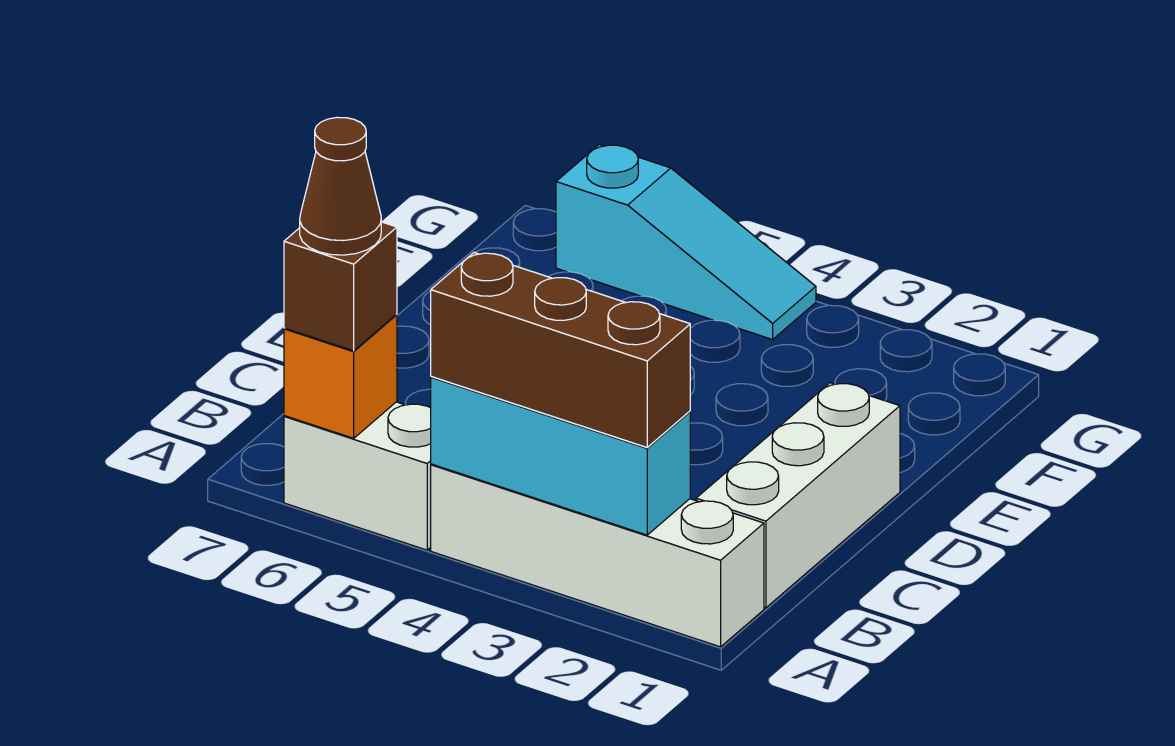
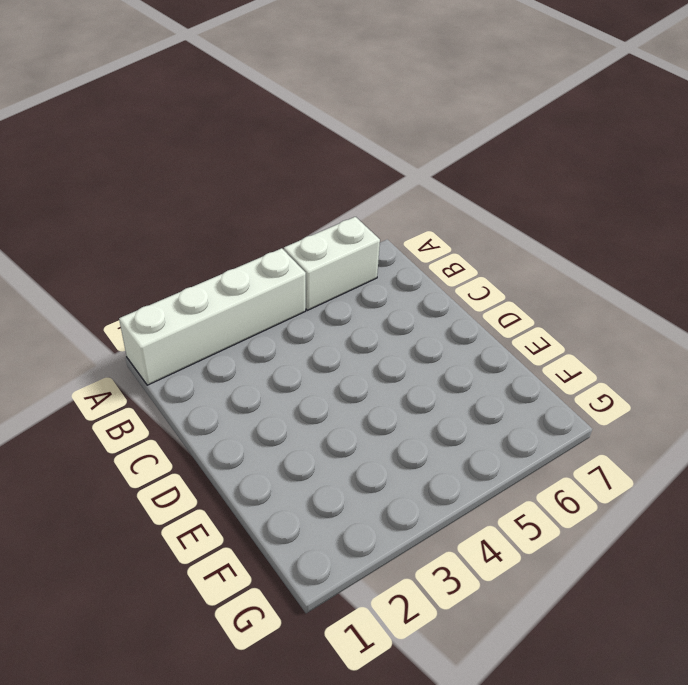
none -> white brick B1:D1 level 1
none -> cyan slope G4:G6 level 1 top 6

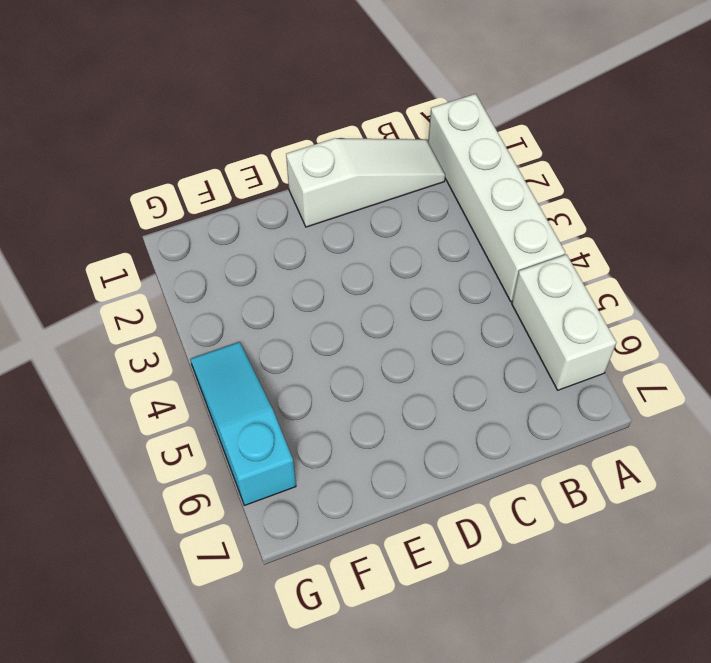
white slope B1:D1 level 1 top D -> white brick B1:D1 level 1
none -> cyan brick A2:A4 level 2
none -> orange brick A6 level 2

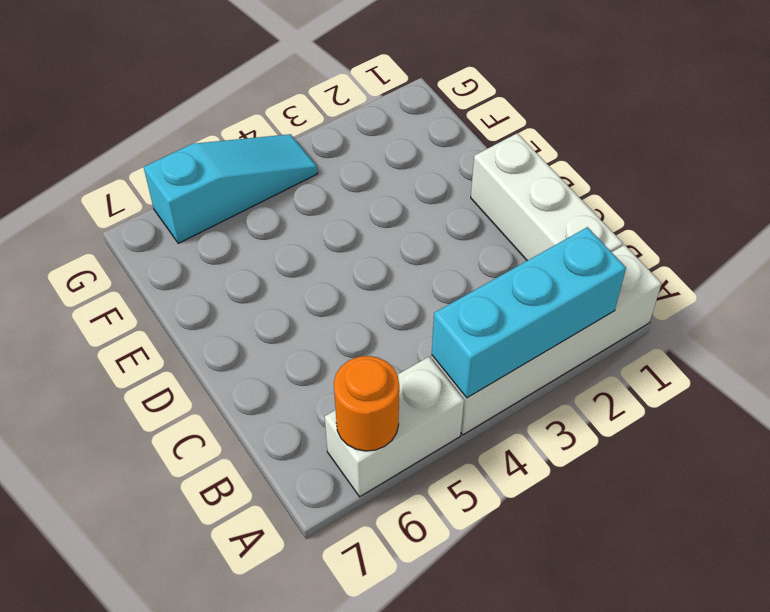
orange round brick A6 level 2 -> orange brick A6 level 2
none -> brown brick A2:A4 level 3
none -> brown brick A6 level 3

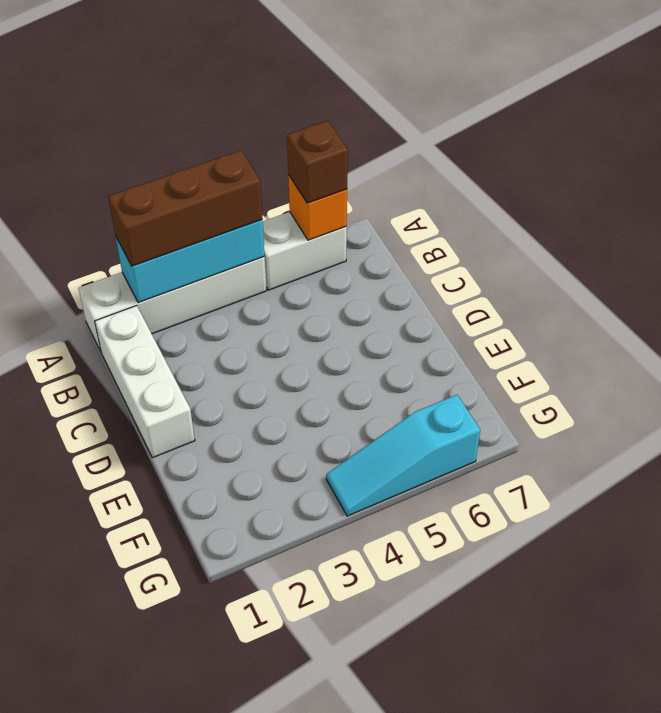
none -> brown cone A6 level 4

